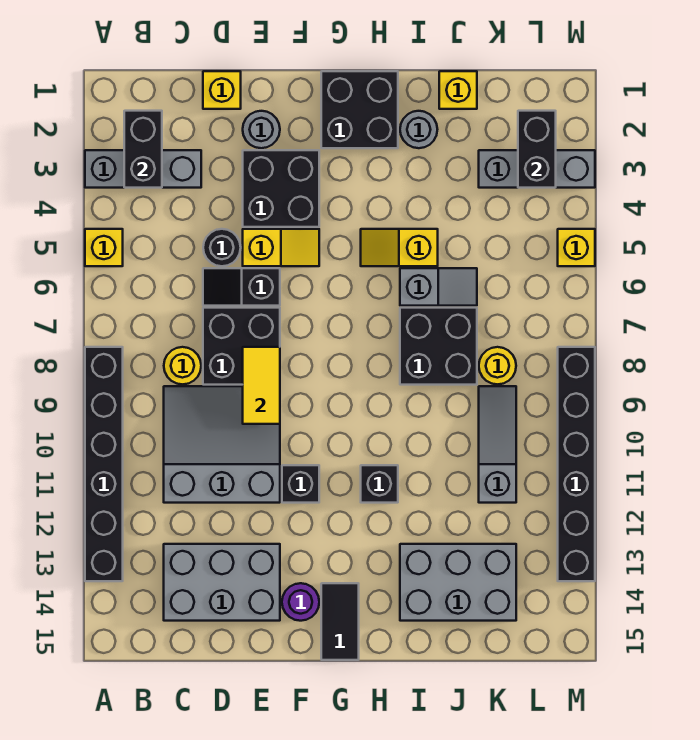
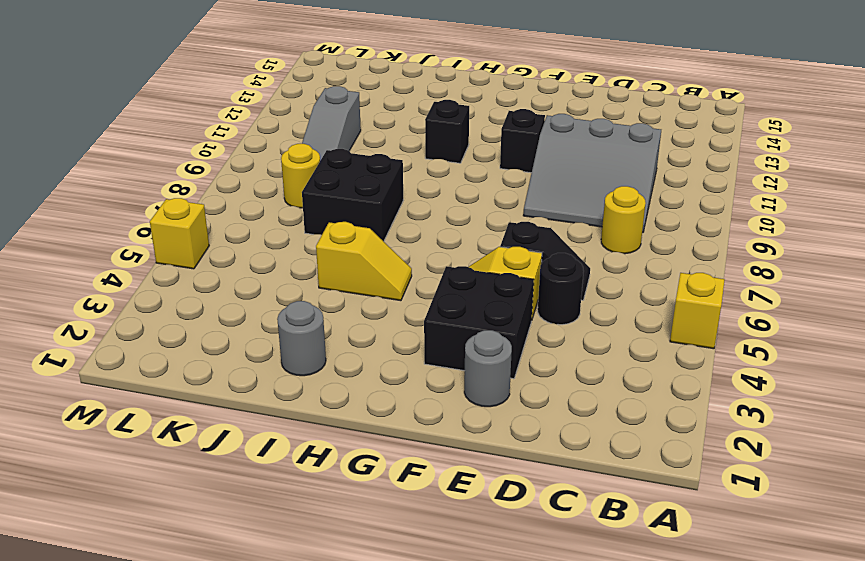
none -> grey brick A3:C3 level 1
none -> black brick A8:A13 level 1
none -> grey brick C13:E14 level 1
none -> yellow brick D1 level 1

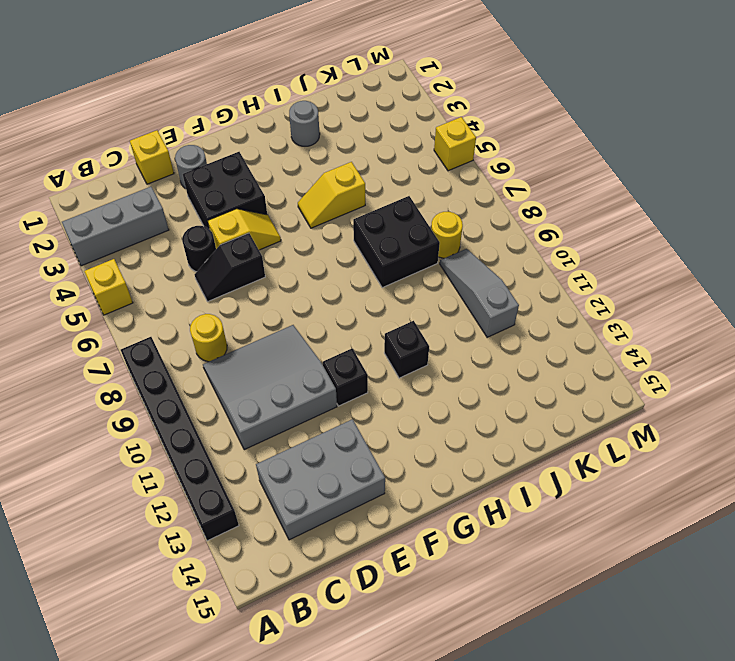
none -> black brick D7:E8 level 1
none -> purple round brick F14 level 1
none -> black brick G1:H2 level 1
none -> black tile G14:G15 level 1

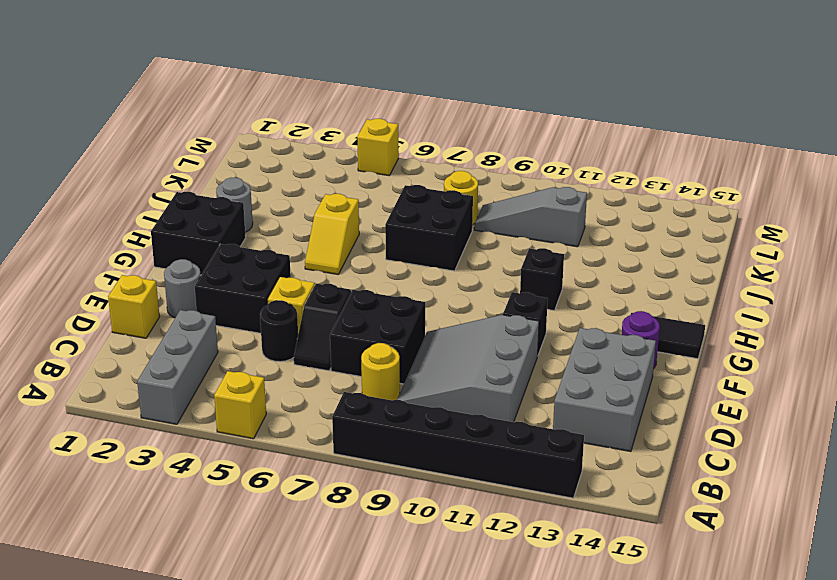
none -> grey slope I6:J6 level 1 top I
none -> grey brick I13:K14 level 1
none -> yellow brick J1 level 1
none -> grey brick K3:M3 level 1

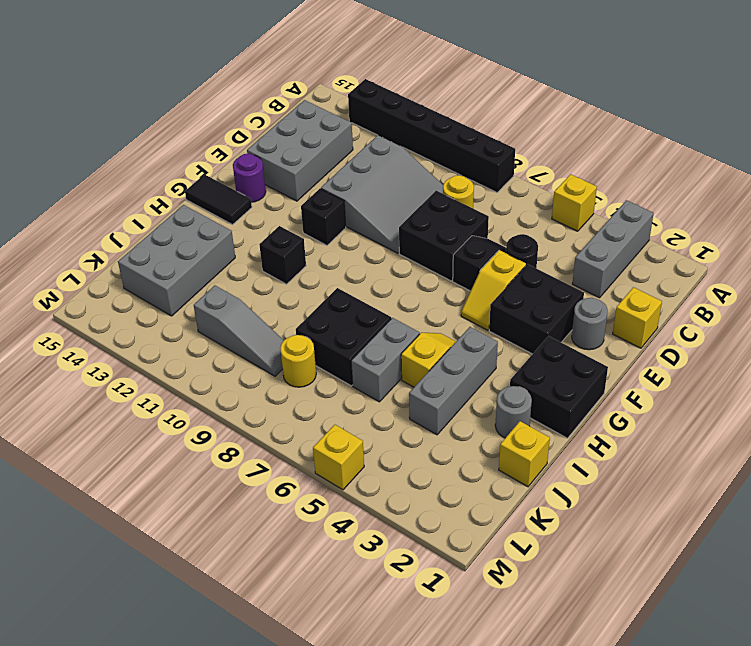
grey brick H4:J4 level 1 -> grey brick K3:M3 level 1
grey brick I6:J6 level 1 -> grey slope I6:J6 level 1 top I
none -> black brick M8:M13 level 1
none -> black brick B2:B3 level 2
none -> yellow tile E8:E9 level 2
none -> black brick L2:L3 level 2

